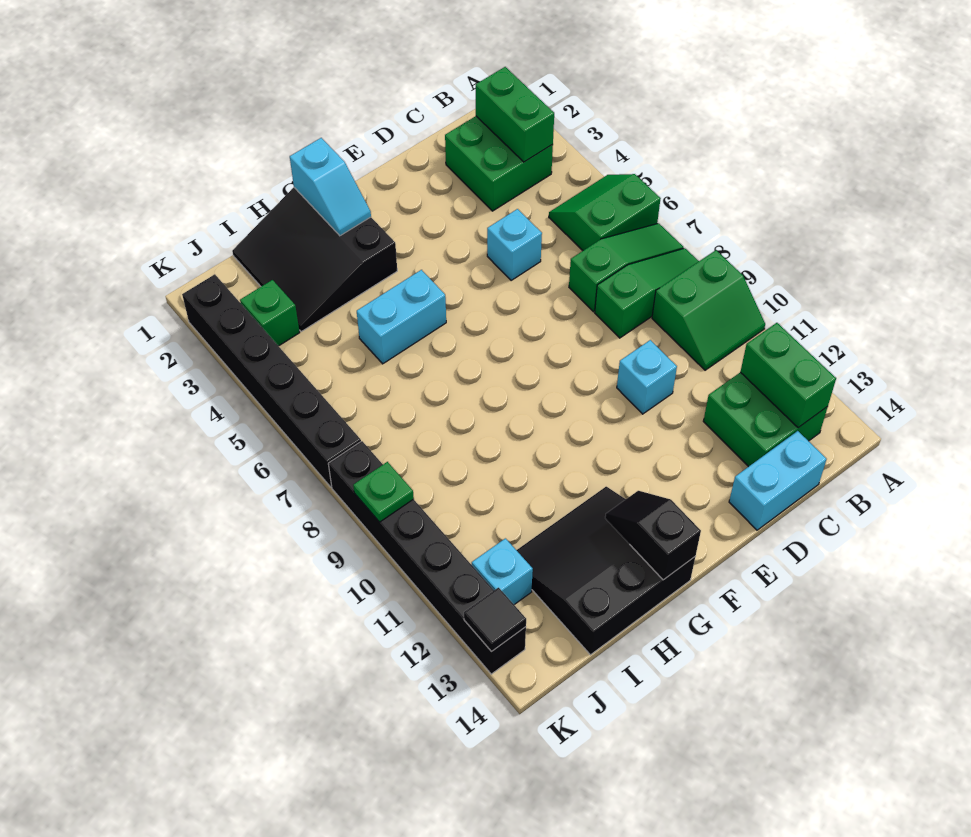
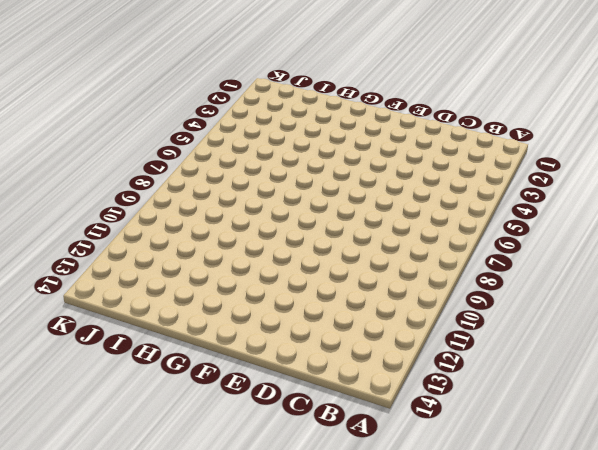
none -> green slope A5:B6 level 1 top 6
none -> green slope A7:C7 level 1 top C
none -> green slope A8:C8 level 1 top C

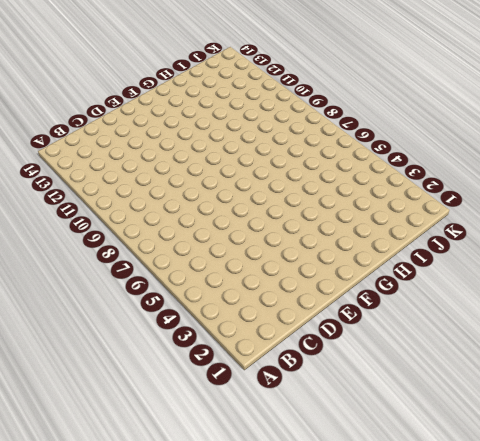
none -> green slope A5:B6 level 1 top 6
none -> green slope A7:C7 level 1 top C
none -> green slope A8:C8 level 1 top C

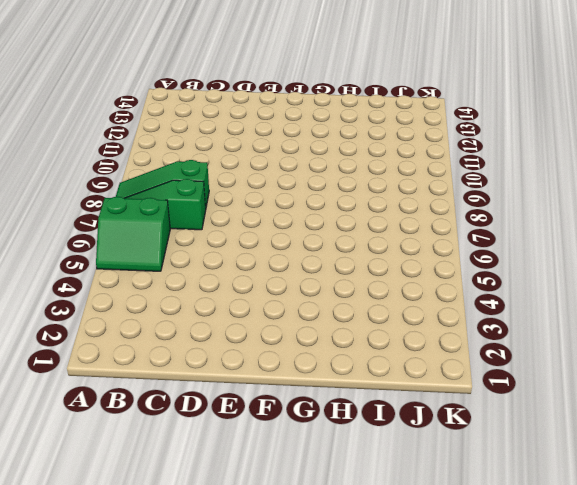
none -> green slope A9:B10 level 1 top 9
none -> green brick B2:C3 level 1
none -> green brick B12:C13 level 1

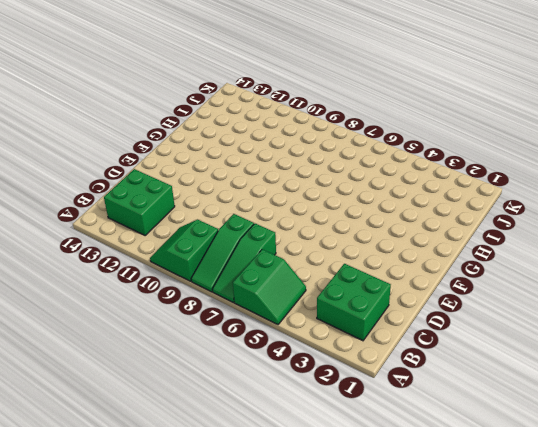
none -> cyan brick C14:D14 level 1
none -> cyan brick D5 level 1
none -> cyan brick D10 level 1

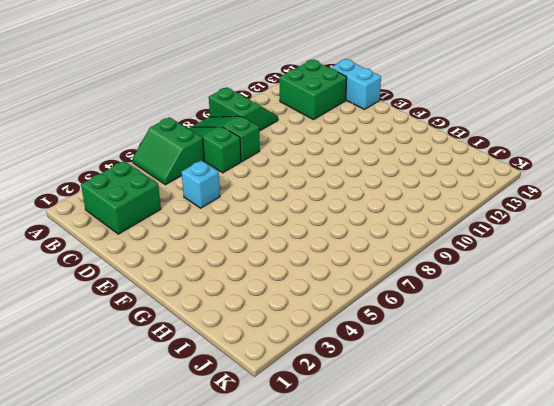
none -> cyan brick D10 level 1
none -> black slope G1:I3 level 1 top G
none -> cyan brick G5:H5 level 1

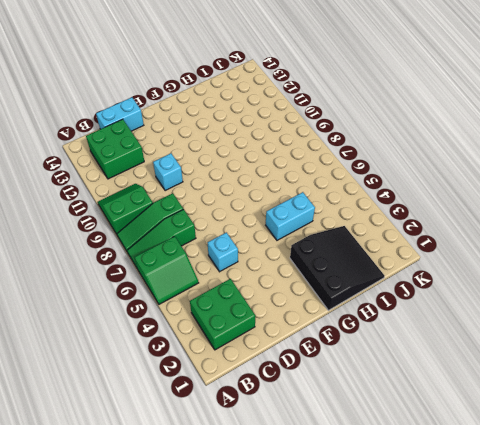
none -> black slope G12:I14 level 1 top 14
none -> green brick J3 level 1
none -> cyan brick J12 level 1

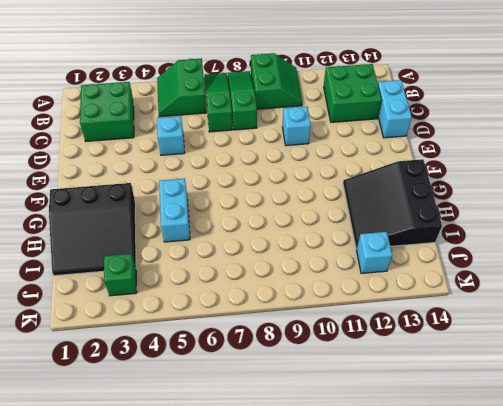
none -> black brick K2:K7 level 1
none -> black brick K8:K13 level 1
none -> green brick B2:B3 level 2

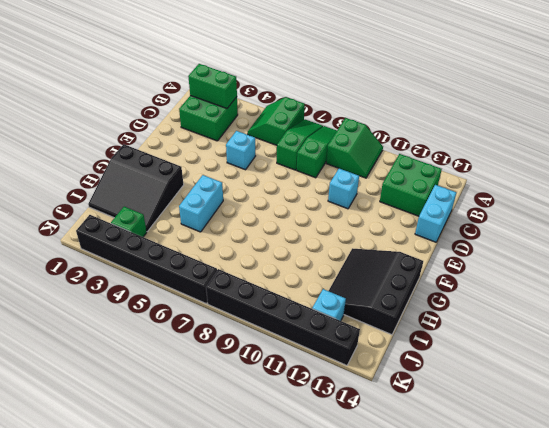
none -> green brick B12:B13 level 2
none -> cyan slope G1:G2 level 2 top 1
none -> black slope G13:G14 level 2 top 14

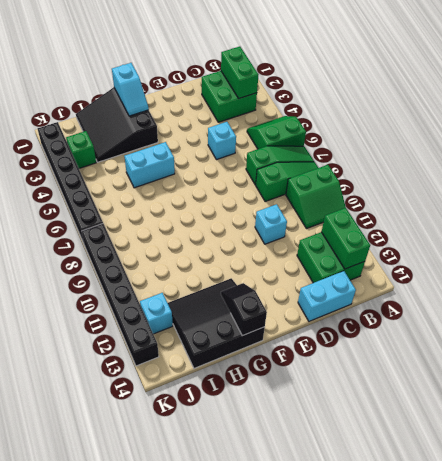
none -> green plate K9 level 2
none -> black tile K13 level 2

